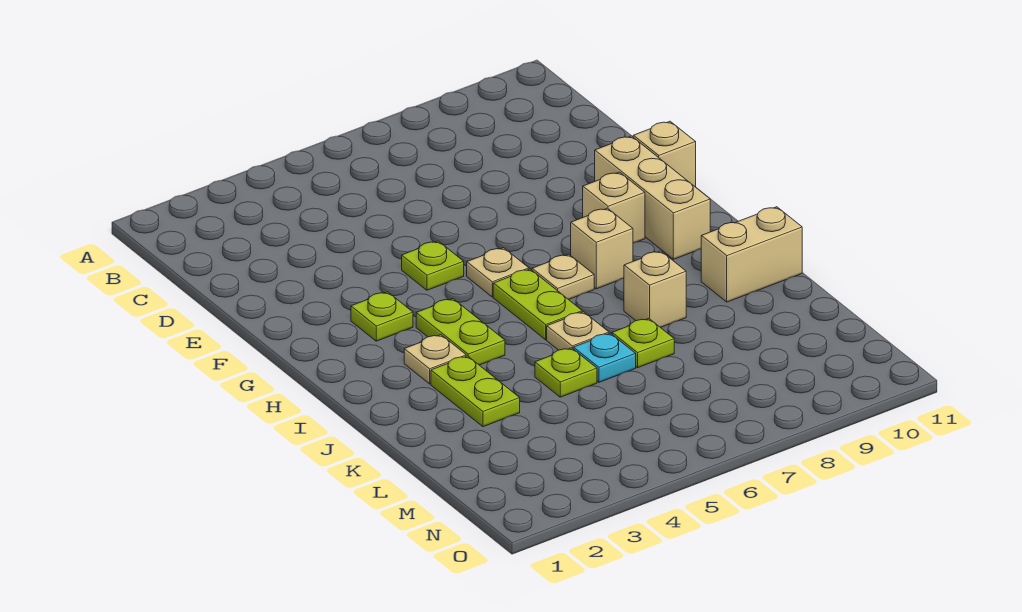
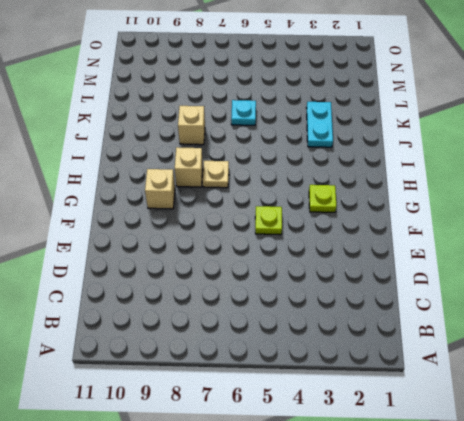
cyan plate J3:K3 level 1 -> lime plate J3:K3 level 1
none -> tan brick F10:H10 level 1
none -> tan brick F11 level 1
none -> tan plate G6 level 1

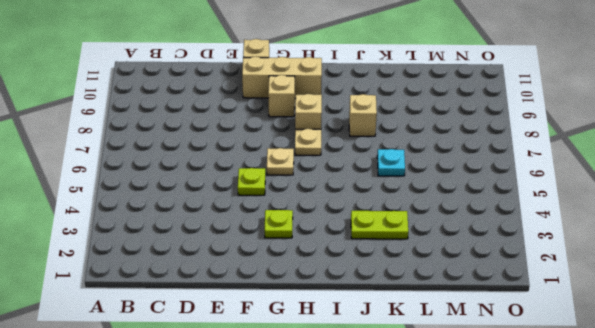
none -> lime plate H4:I4 level 1
none -> lime plate H6:I6 level 1
none -> tan plate I3 level 1

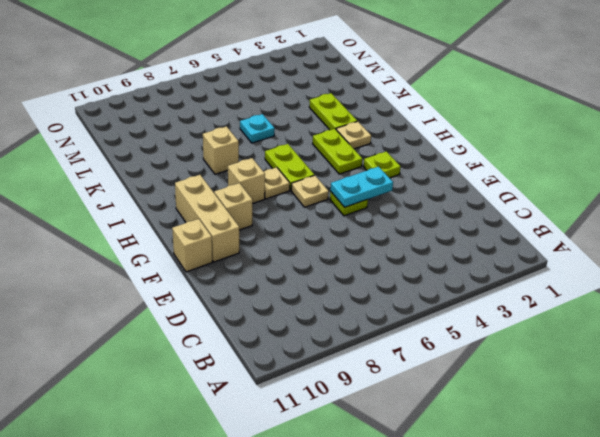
cyan plate F4:F5 level 2 -> none
none -> tan plate J6 level 1
none -> tan brick J10:J11 level 1
none -> lime plate K5 level 1

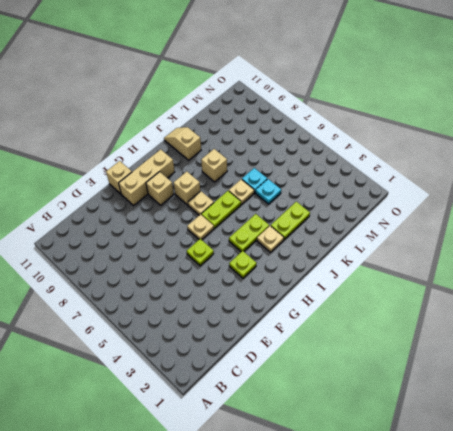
tan slope J10:J11 level 1 top 10 -> tan brick J10:J11 level 1
cyan plate K5 level 1 -> lime plate K5 level 1
none -> lime plate K7 level 1

